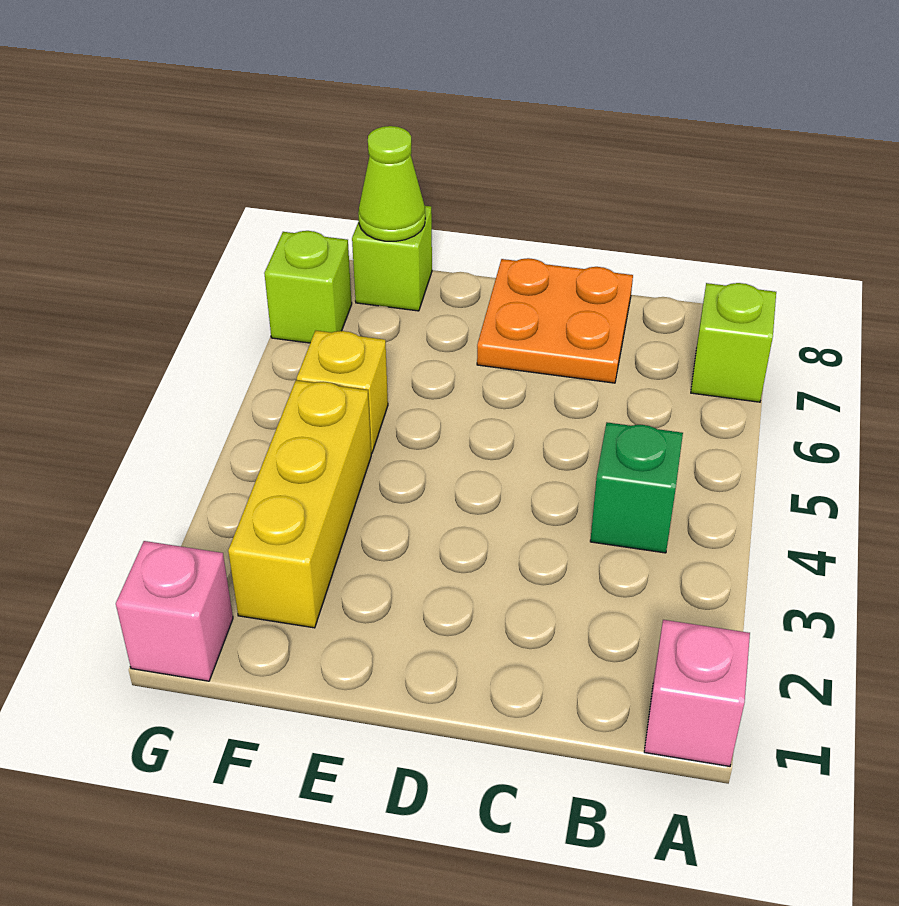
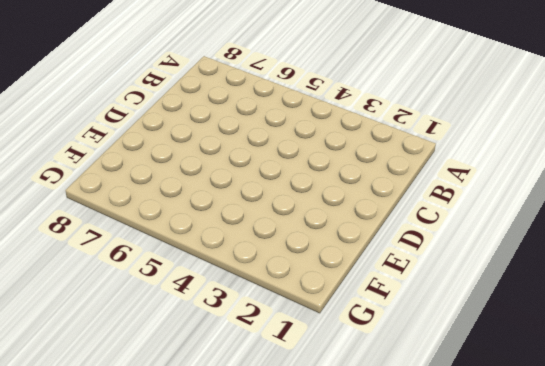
none -> pink brick A1 level 1
none -> lime brick A7 level 1

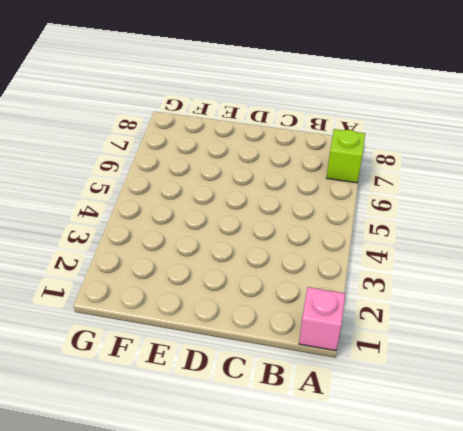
none -> green brick B4 level 1
none -> orange plate C7:D8 level 1

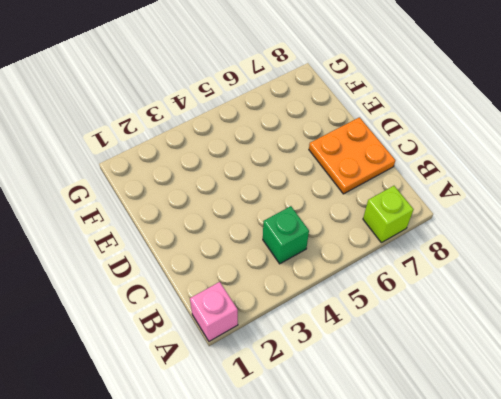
none -> yellow brick F2:F4 level 1
none -> yellow brick F5 level 1

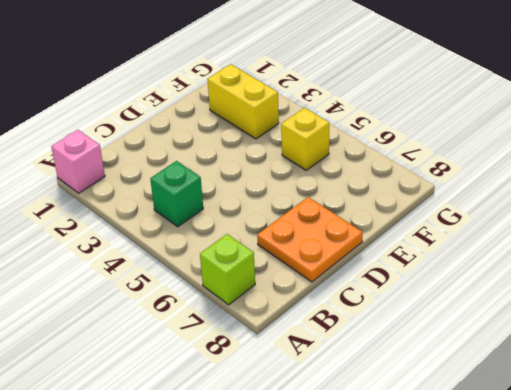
yellow brick F2:F3 level 1 -> yellow brick F2:F4 level 1
none -> lime brick F8 level 1
none -> pink brick G1 level 1

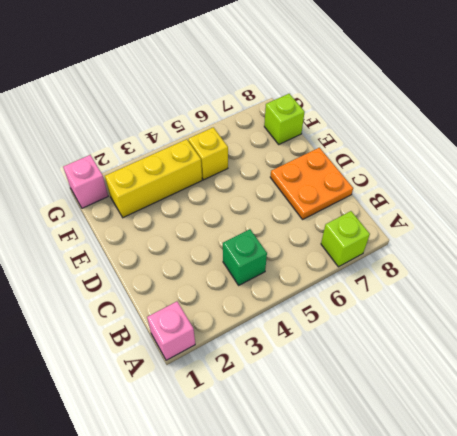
none -> lime brick G7 level 1
none -> lime cone F8 level 2

